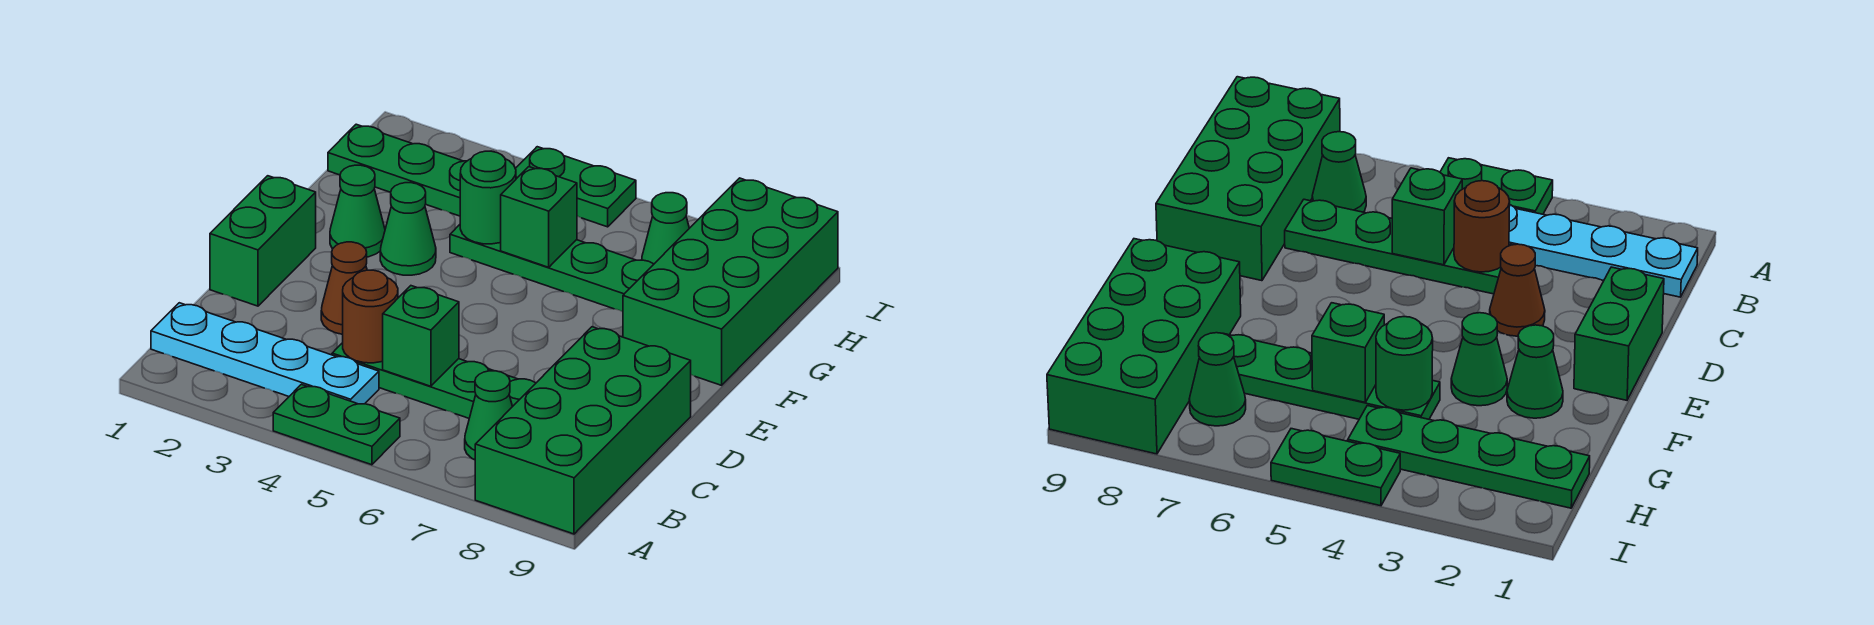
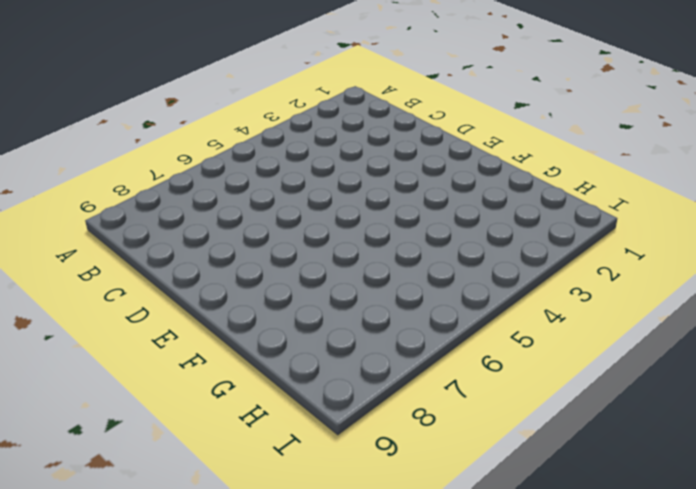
none -> green plate A4:A5 level 1
none -> green brick A8:D9 level 1
none -> cyan plate B1:B4 level 1

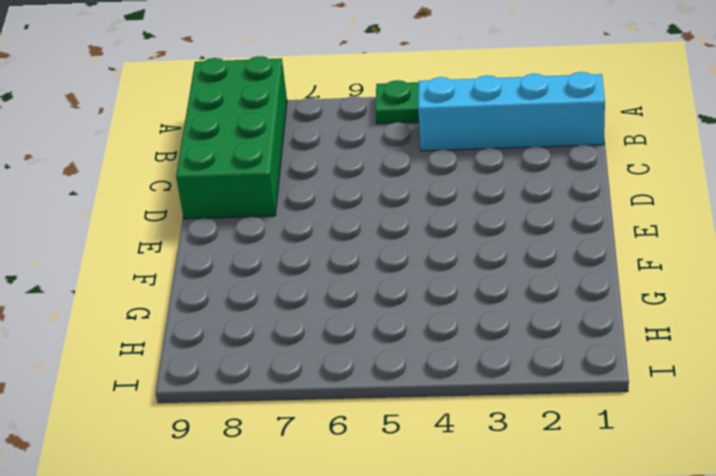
cyan brick B1:B4 level 1 -> cyan plate B1:B4 level 1
none -> green cone B7 level 1
none -> green plate C4:C7 level 1
none -> green brick D1:E1 level 1

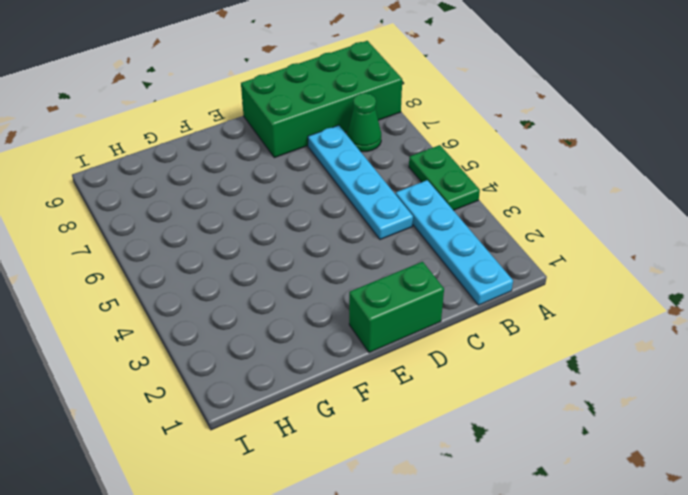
cyan plate C4:C7 level 1 -> green plate C4:C7 level 1
none -> brown cone D3 level 1
none -> green cone F2 level 1
none -> green cone F3 level 1

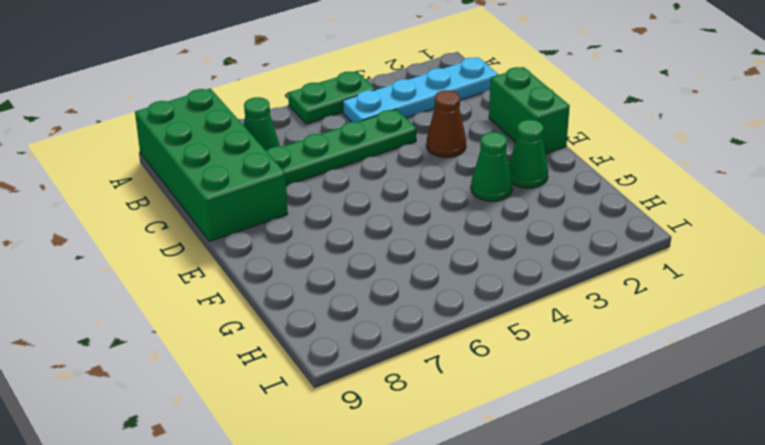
none -> green brick F8:I9 level 1
none -> green plate G4:G7 level 1
none -> green plate H1:H4 level 1

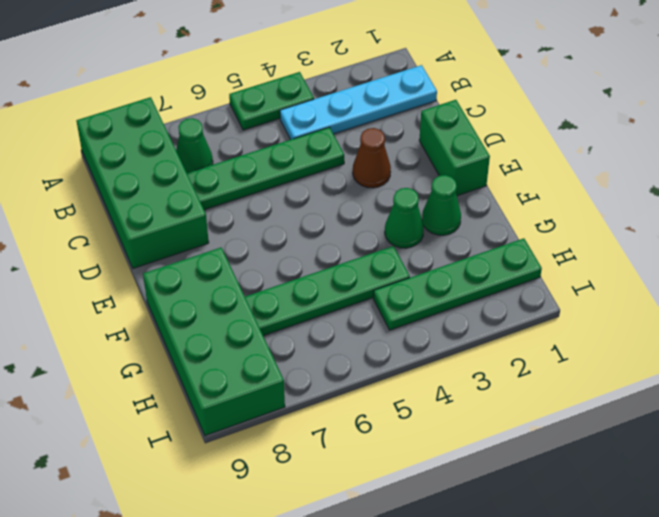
none -> green cone H7 level 1
none -> green plate I4:I5 level 1
none -> brown round brick C4 level 2

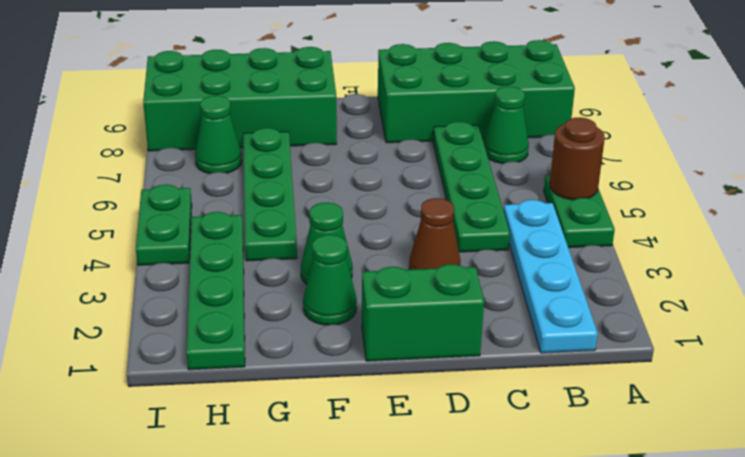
brown round brick A5 level 2 -> brown round brick C4 level 2
none -> green brick C5 level 2
none -> green round brick G4 level 2
none -> green brick G5 level 2

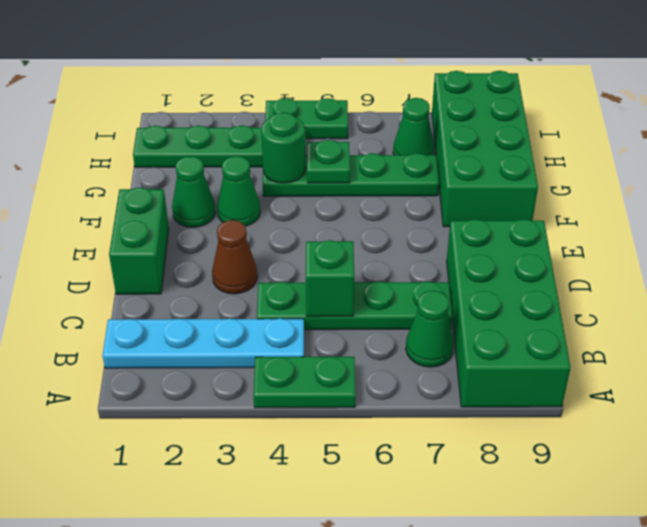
green plate G5 level 2 -> green brick G5 level 2
none -> brown round brick C4 level 2

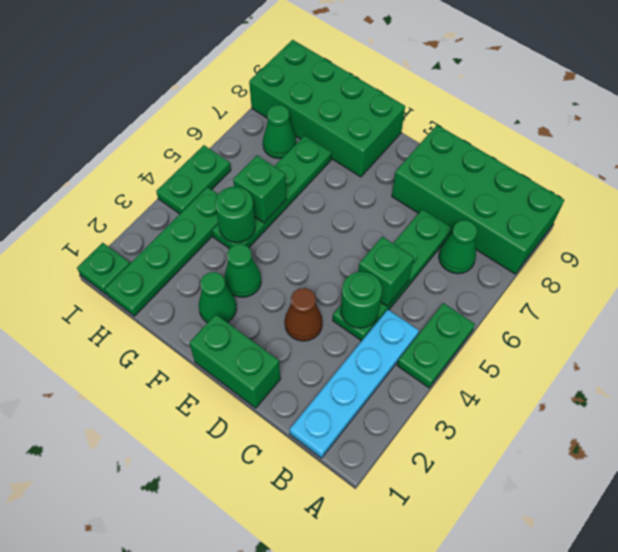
green round brick C4 level 2 -> brown round brick C4 level 2
green plate I1 level 1 -> none

